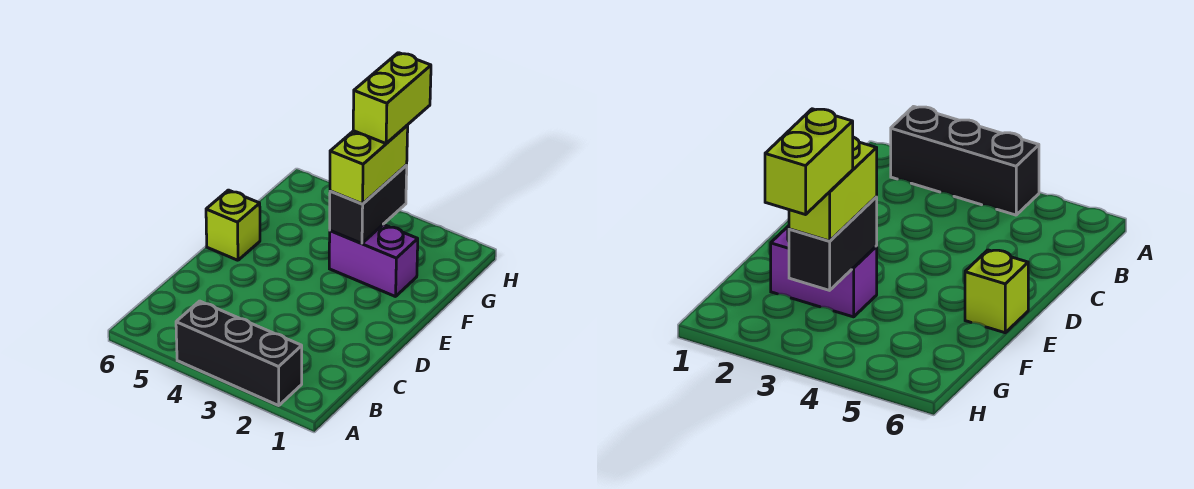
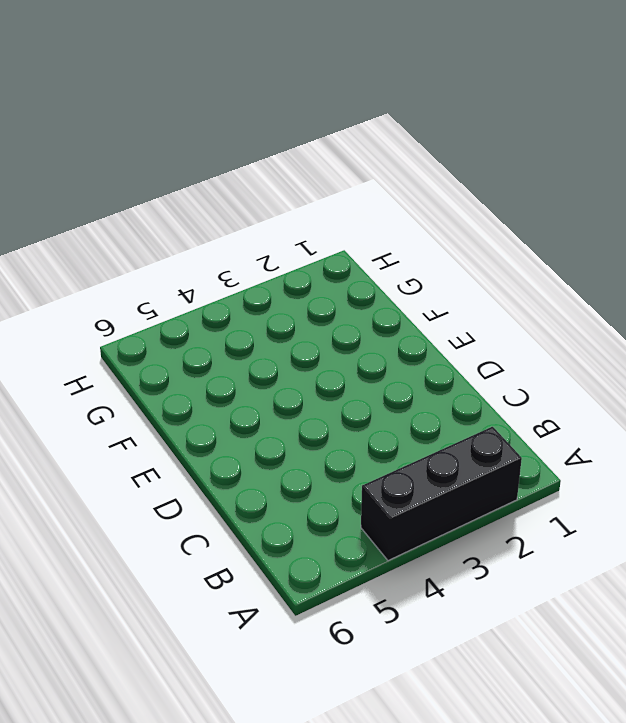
none -> lime brick E6 level 1
none -> purple brick F2:F3 level 1

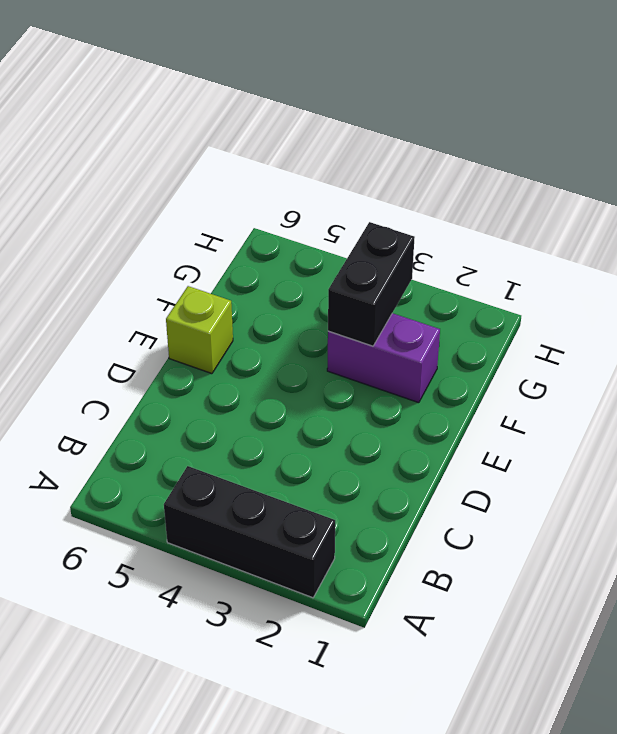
none -> lime brick F3:G3 level 3
none -> lime brick G3:H3 level 4

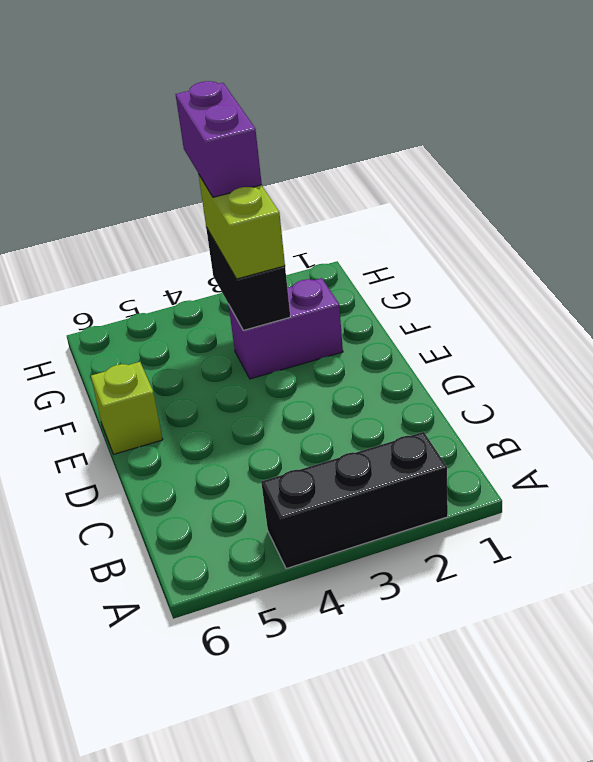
purple brick G3:H3 level 4 -> lime brick G3:H3 level 4

